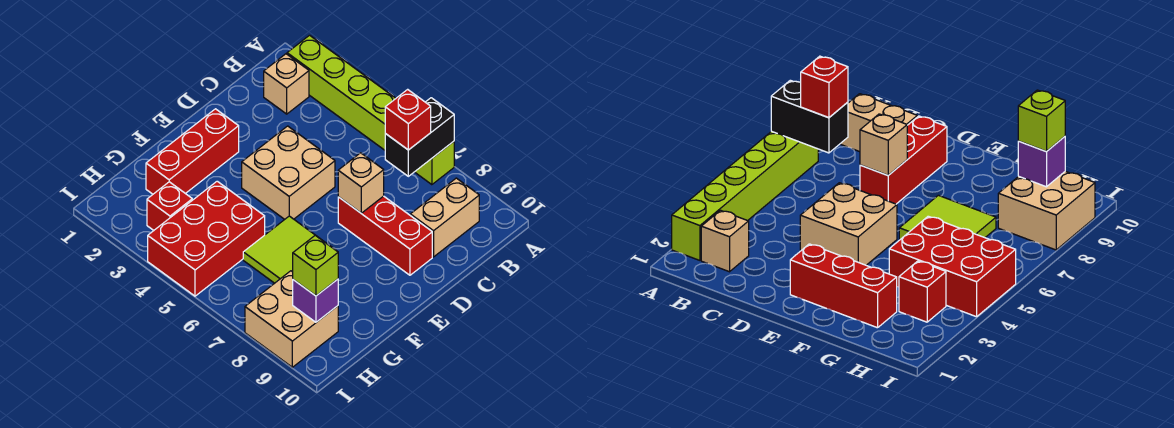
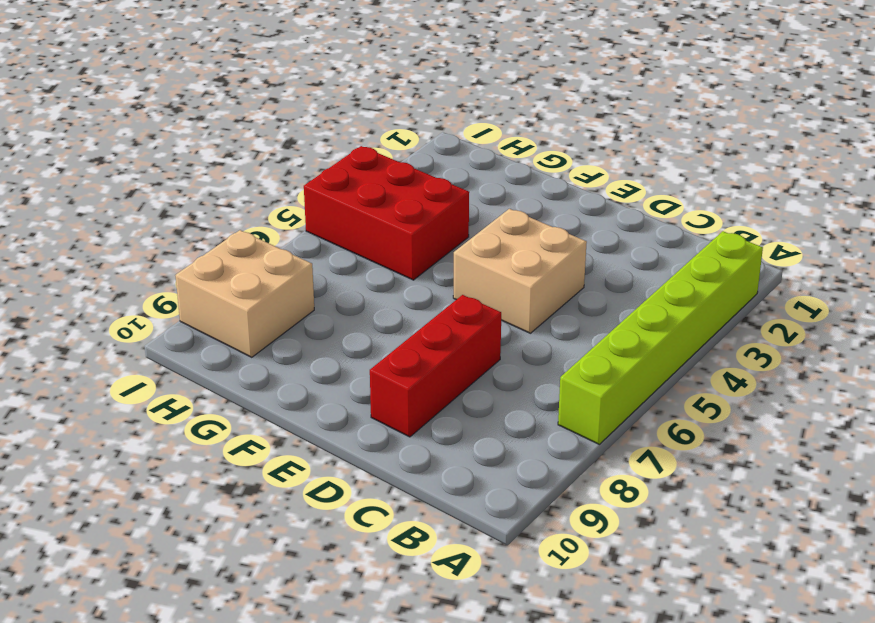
none -> tan brick B2 level 1
none -> tan brick B9:C9 level 1
none -> red brick E2:G2 level 1

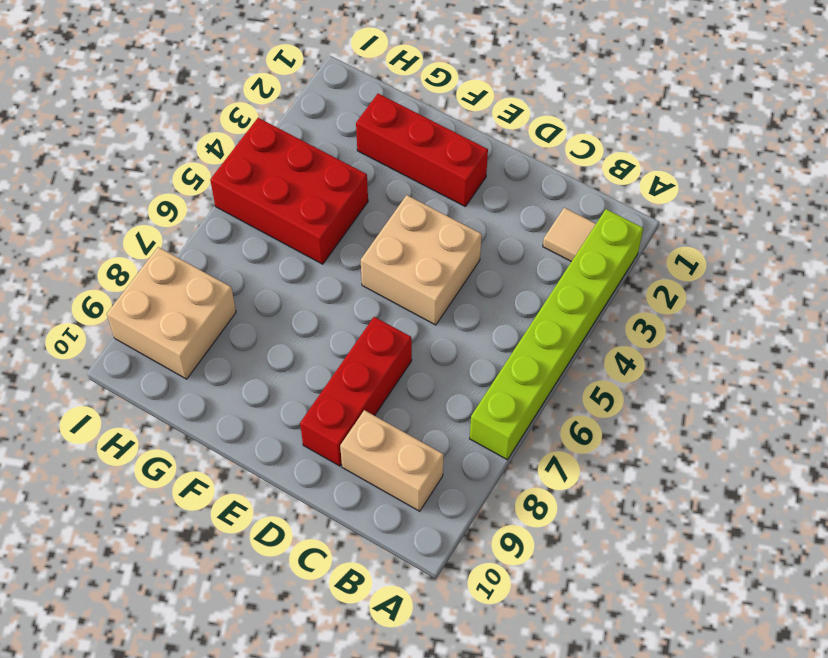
tan tile B2 level 1 -> tan brick B2 level 1
none -> lime tile F6:G7 level 1
none -> red brick H3 level 1
none -> black brick A7:B7 level 2

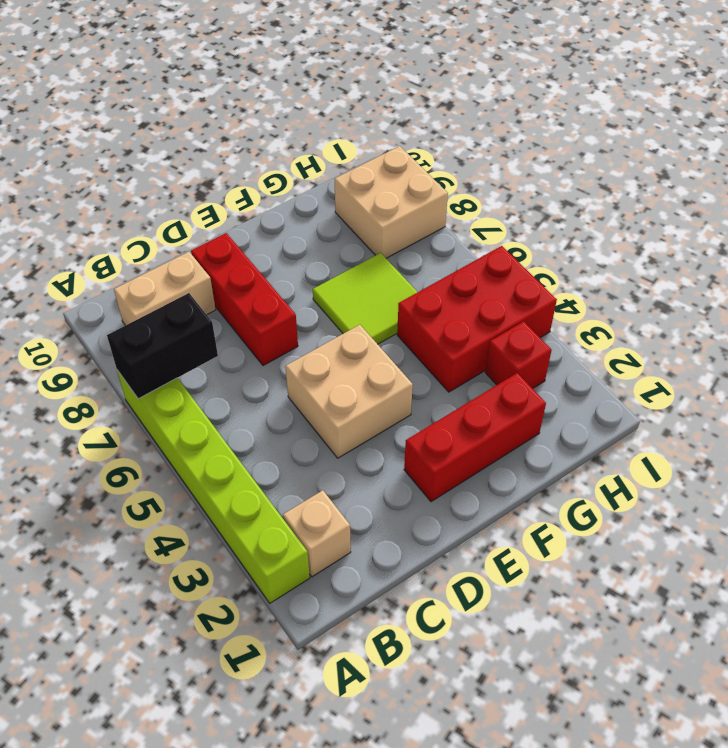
none -> tan brick D7 level 2
none -> purple brick H9 level 2
none -> red brick B7 level 3

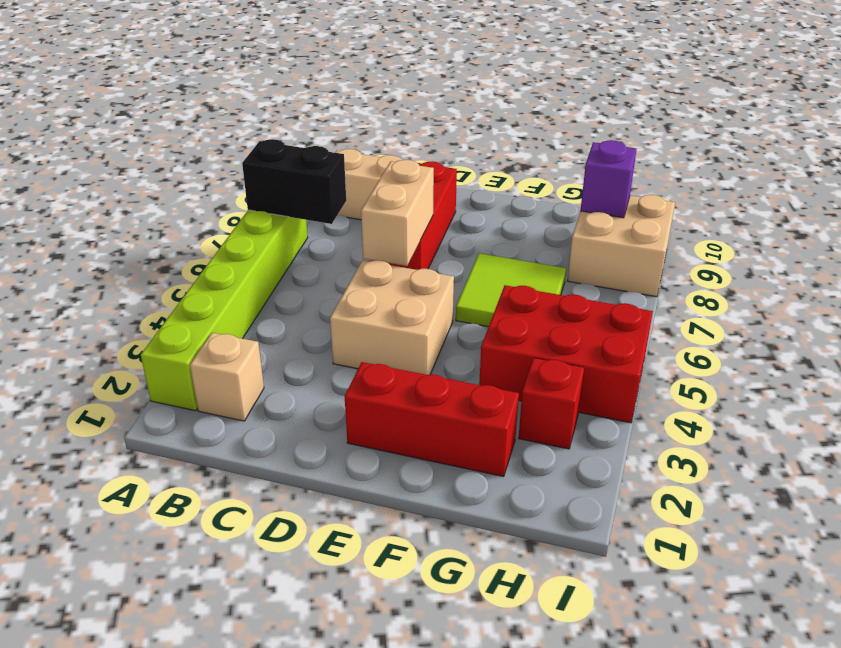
tan brick D6:D7 level 2 -> tan brick D7 level 2
none -> red brick B7 level 3
none -> lime brick H9 level 3

